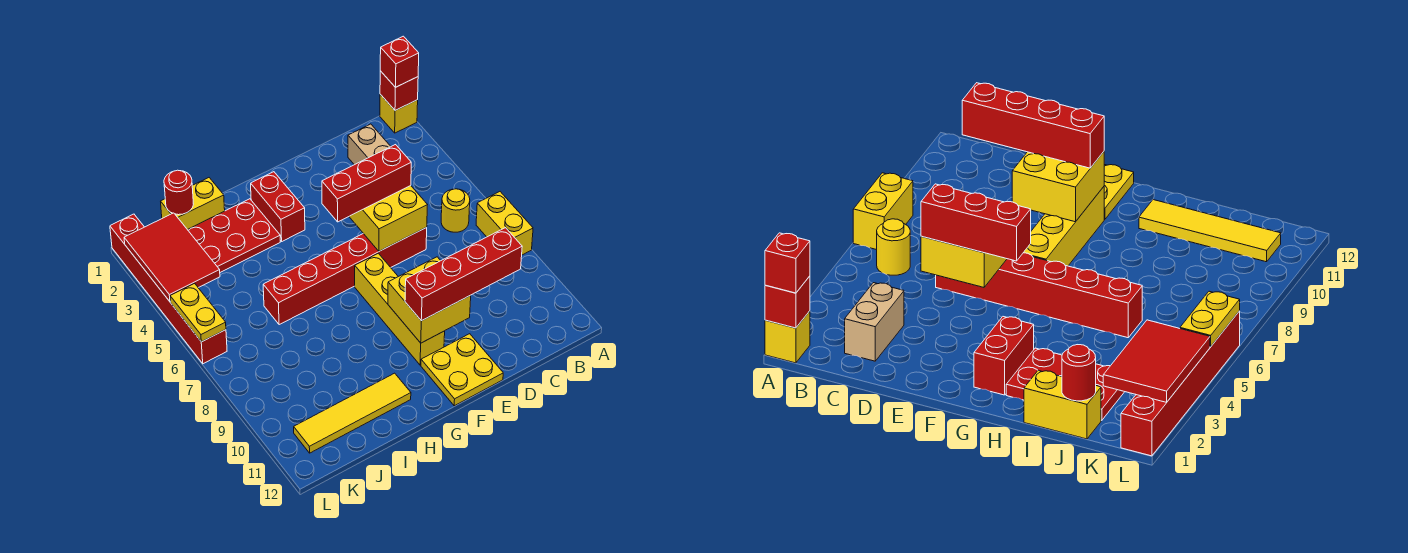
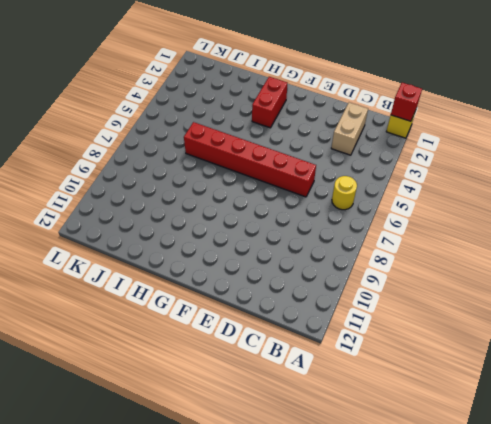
none -> yellow brick A7:A8 level 1
none -> yellow plate E11:F12 level 1
none -> yellow brick F7:F10 level 1

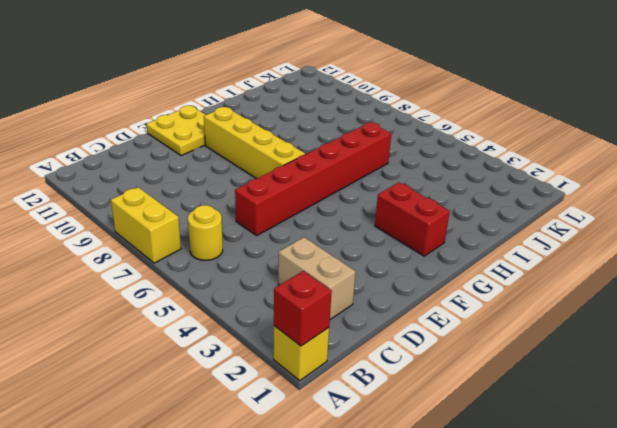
none -> red plate H2:J3 level 1
none -> yellow tile H11:K11 level 1
none -> yellow brick I1:J1 level 1

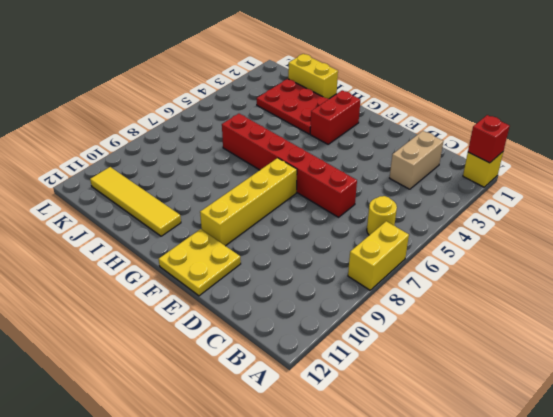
none -> red brick L1:L6 level 1
none -> yellow brick D5:E6 level 2
none -> yellow brick E9:F10 level 2

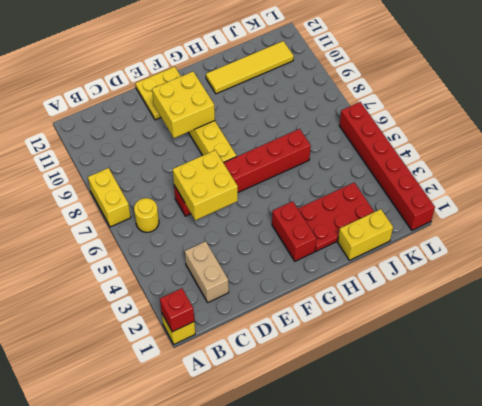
none -> red round brick J1 level 2
none -> red tile K2:L4 level 2
none -> yellow plate L5:L6 level 2

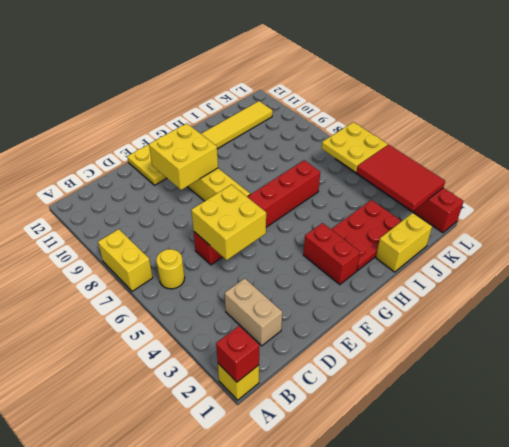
yellow plate K5:L6 level 2 -> yellow plate L5:L6 level 2
none -> red round brick J1 level 2
none -> red brick A1 level 3
none -> red brick C10:F10 level 3

